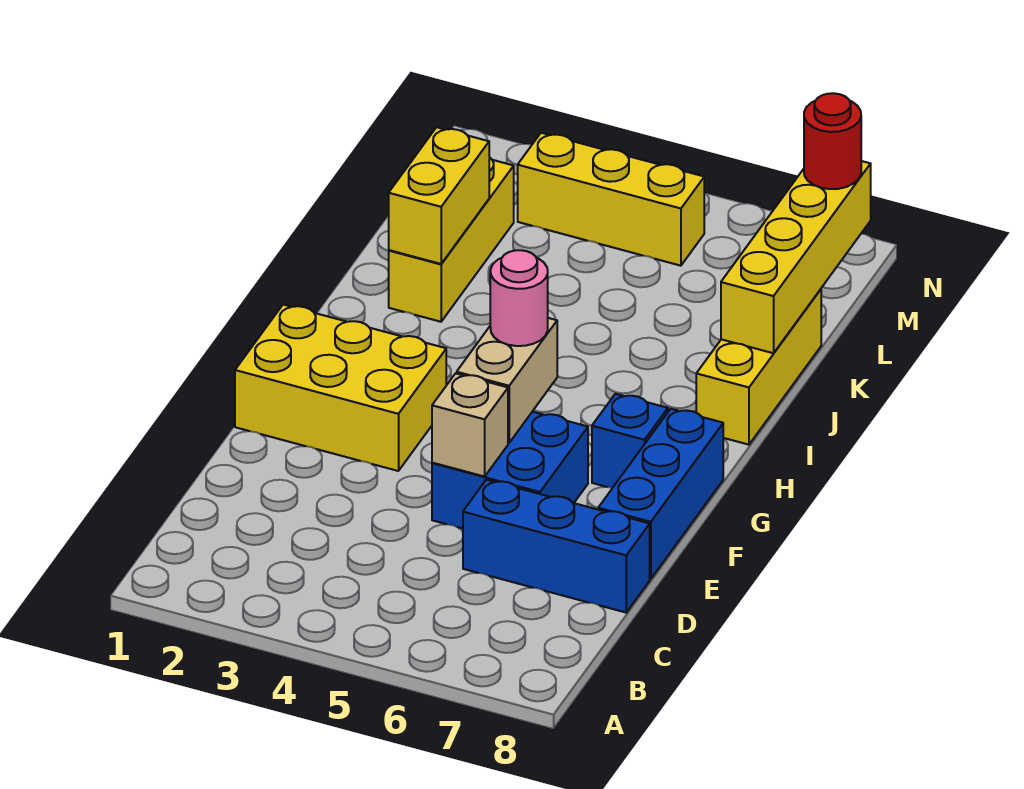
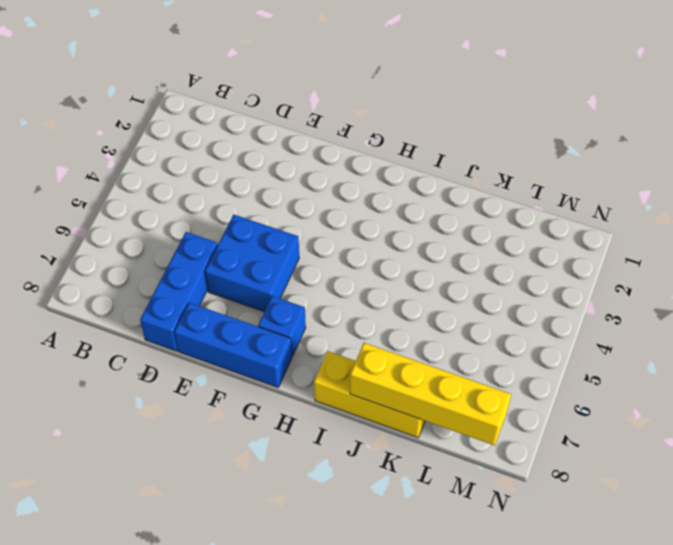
none -> yellow brick F1:G3 level 1
none -> yellow brick J2:L2 level 1
none -> yellow brick M3:M5 level 1

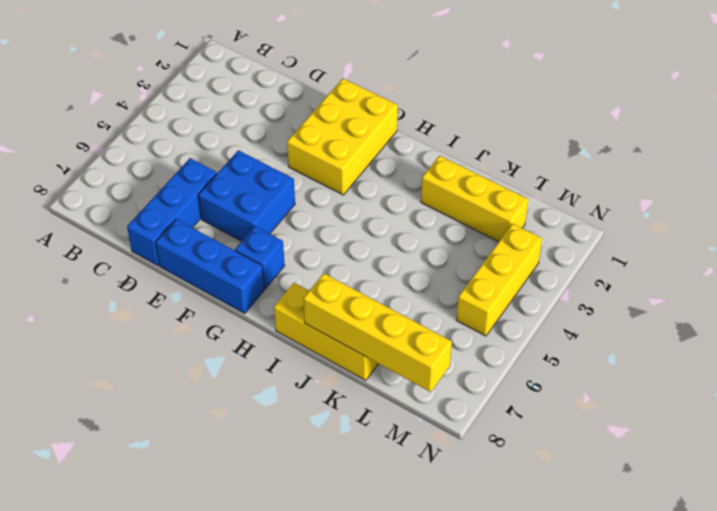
none -> tan brick E5 level 2
none -> tan brick F5:G5 level 2
none -> yellow brick J2:K2 level 2

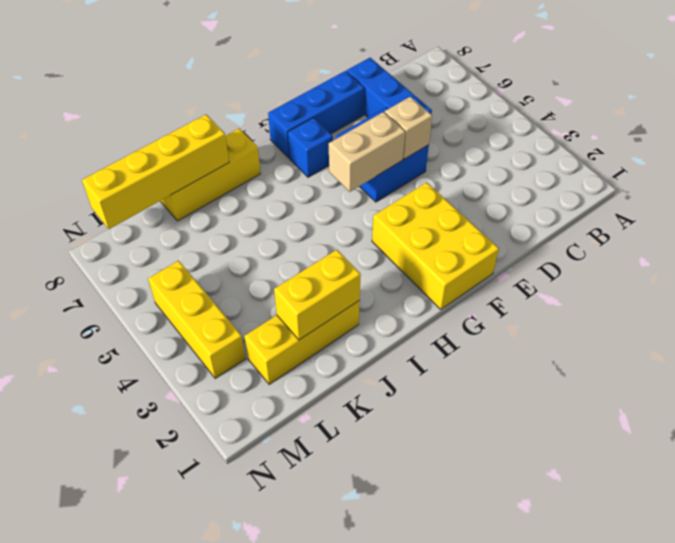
none -> pink round brick G5 level 3
none -> red round brick M8 level 3

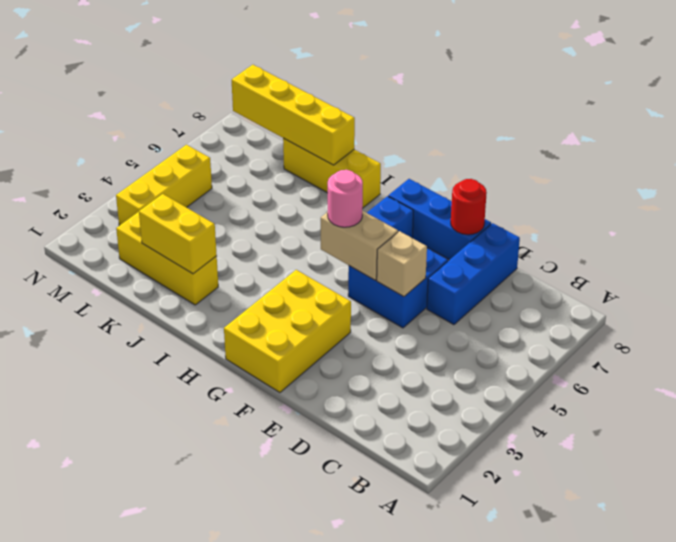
red round brick E8 level 2 -> red round brick M8 level 3

